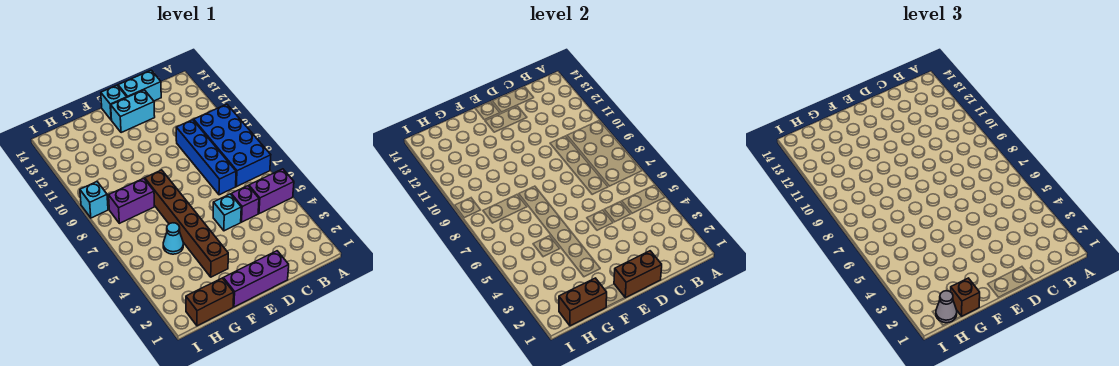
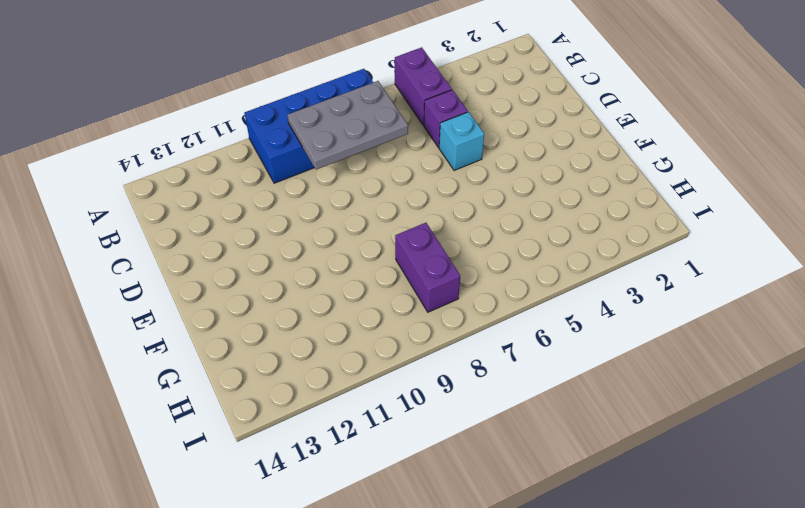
grey plate B7:C9 level 2 -> none
none -> blue brick C7:C10 level 1
none -> cyan brick C14:D14 level 1
none -> purple brick D1:F1 level 1

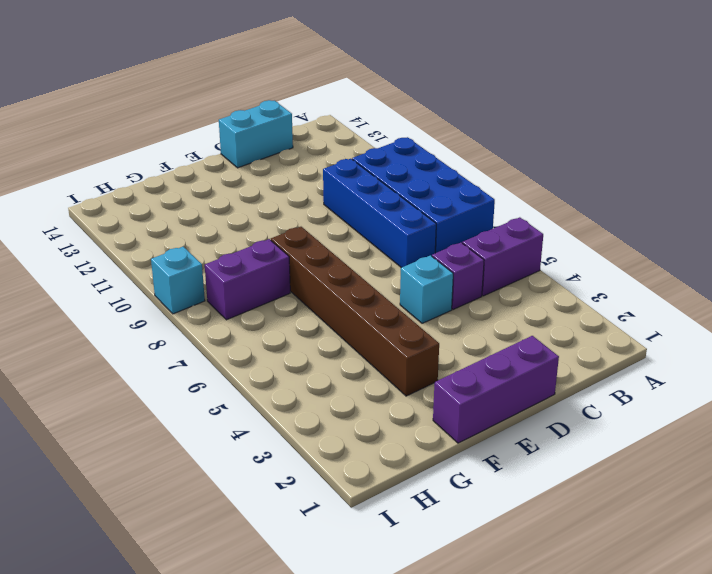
none -> cyan brick D13:E13 level 1
none -> cyan brick E14 level 1
none -> brown brick G1:H1 level 1

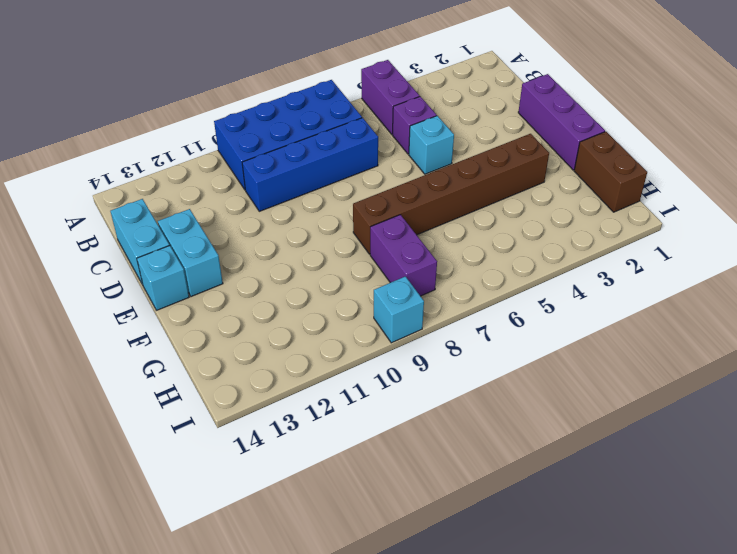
none -> cyan cone G5 level 1
none -> brown brick D1:E1 level 2
none -> brown brick G1:H1 level 2

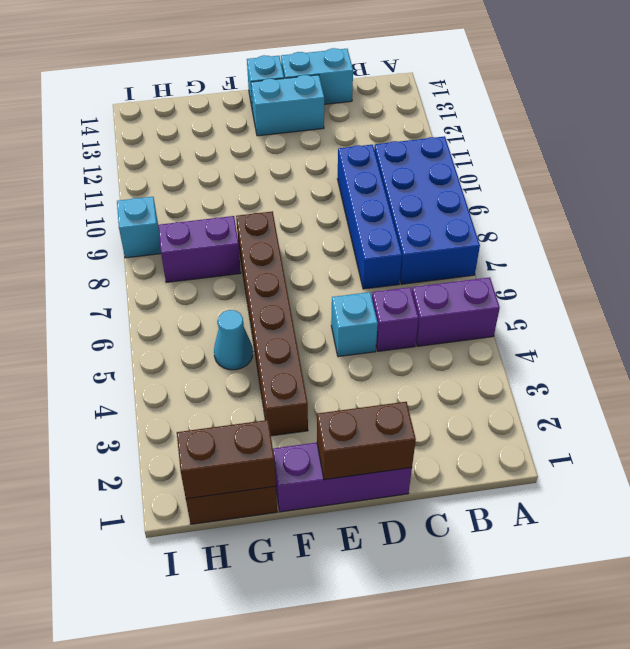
none -> brown brick G1 level 3
none -> grey cone H1 level 3

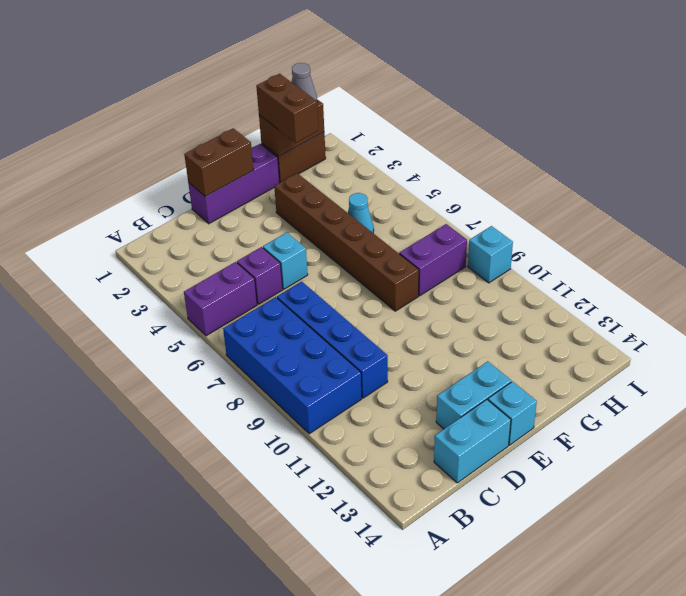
brown brick G1:G2 level 3 -> brown brick G1 level 3

